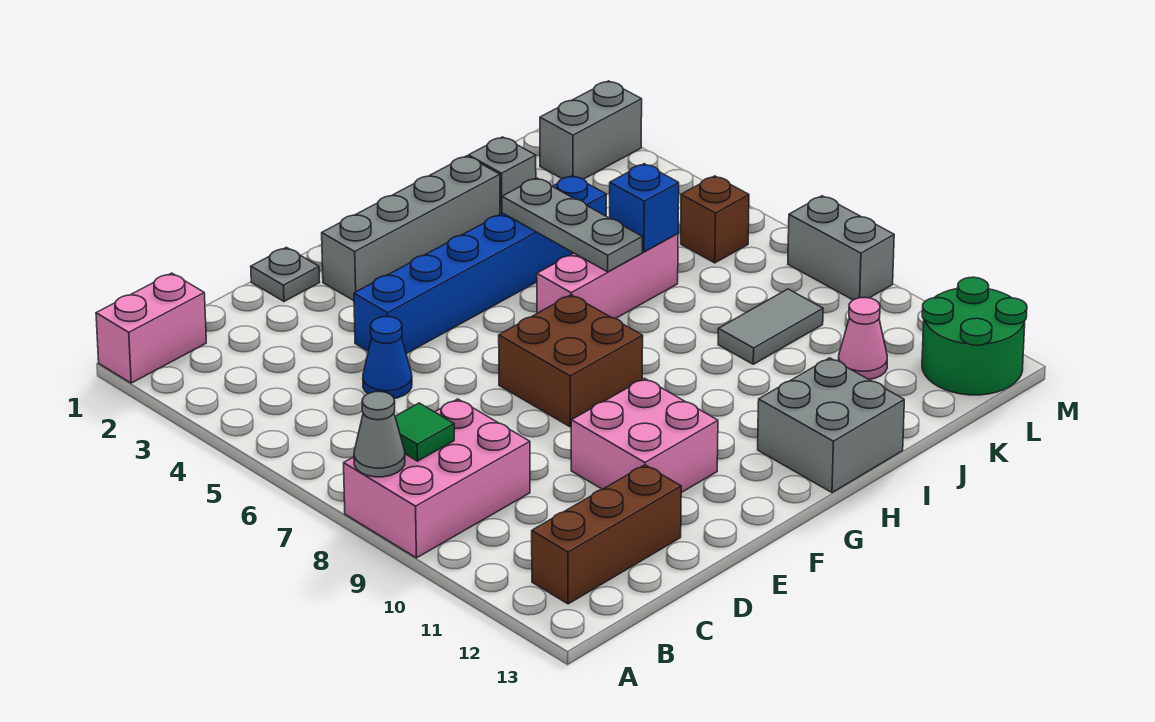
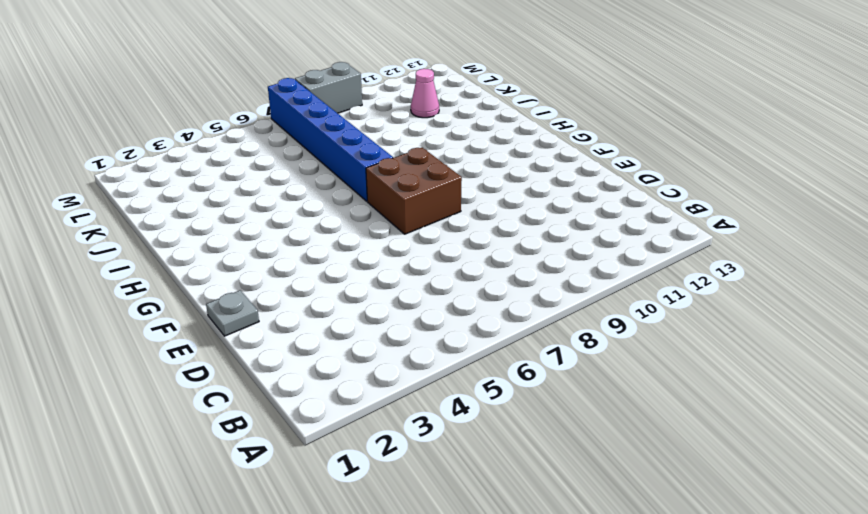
blue brick H7:M7 level 1 -> blue brick E4:J4 level 1
none -> pink brick A1:B1 level 1
none -> pink brick A8:C9 level 1
none -> brown brick B12:D12 level 1

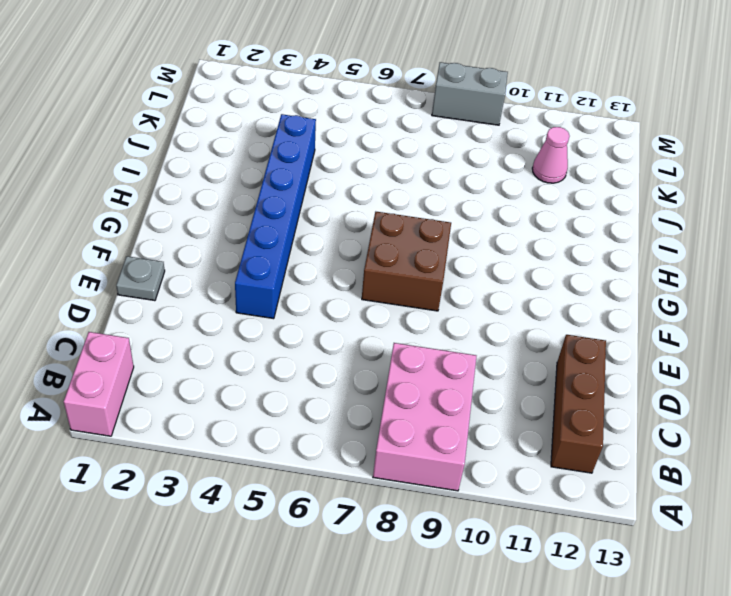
none -> blue cone D5 level 1
none -> pink brick E10:F11 level 1
none -> grey brick F2:I2 level 1

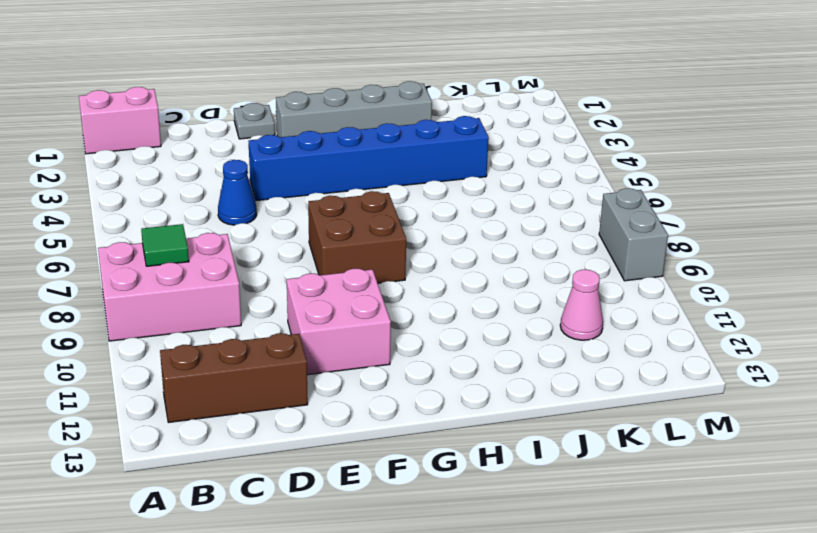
none -> pink brick H6:J6 level 1
none -> grey brick H12:I13 level 1
none -> grey brick J2 level 1

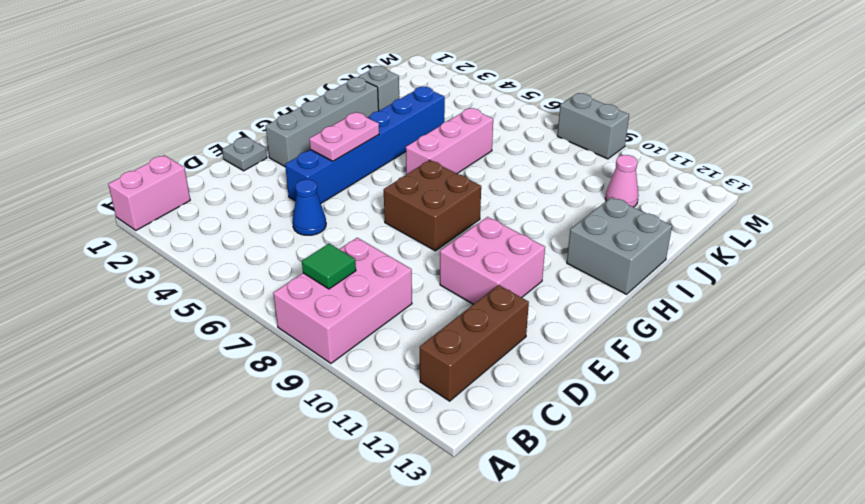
pink plate F4:G4 level 2 -> none
none -> grey tile J9:K9 level 1
none -> grey brick L2:M2 level 1
none -> brown brick L6 level 1

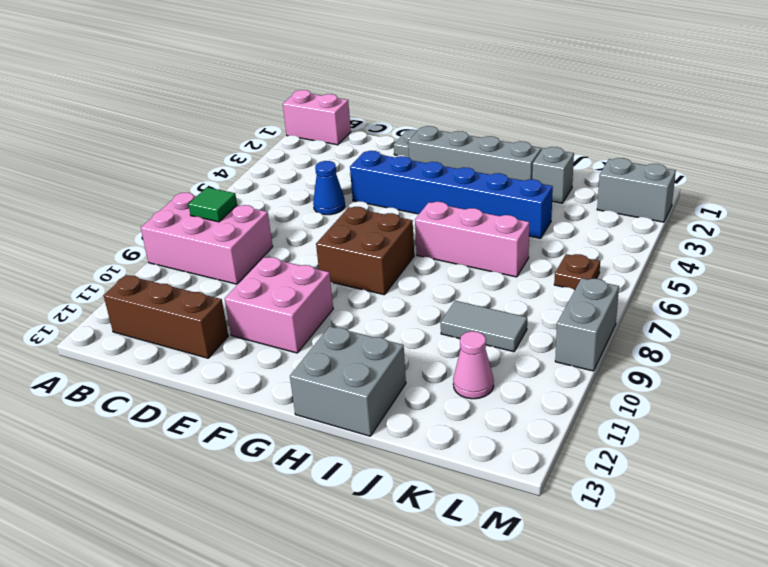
brown plate L6 level 1 -> brown brick L6 level 1
none -> green round brick L12:M13 level 1
none -> grey cone A8 level 2
none -> grey plate I4:I6 level 2

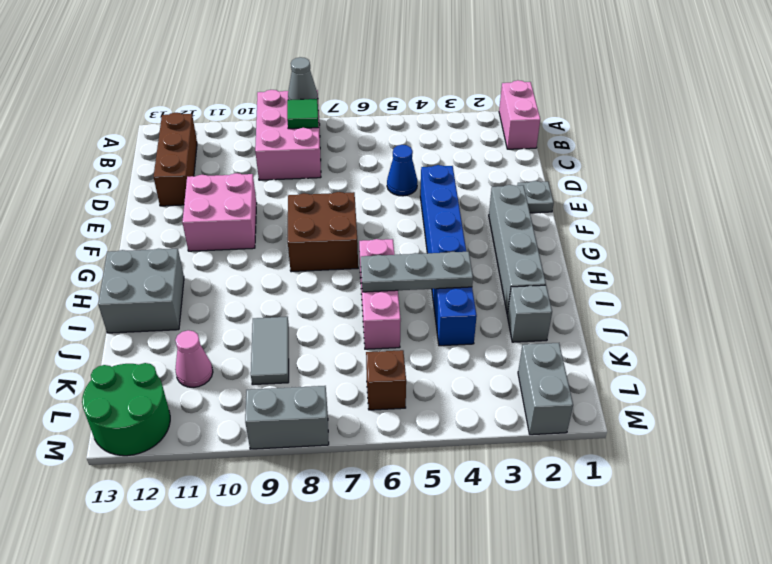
none -> blue brick J6 level 2

